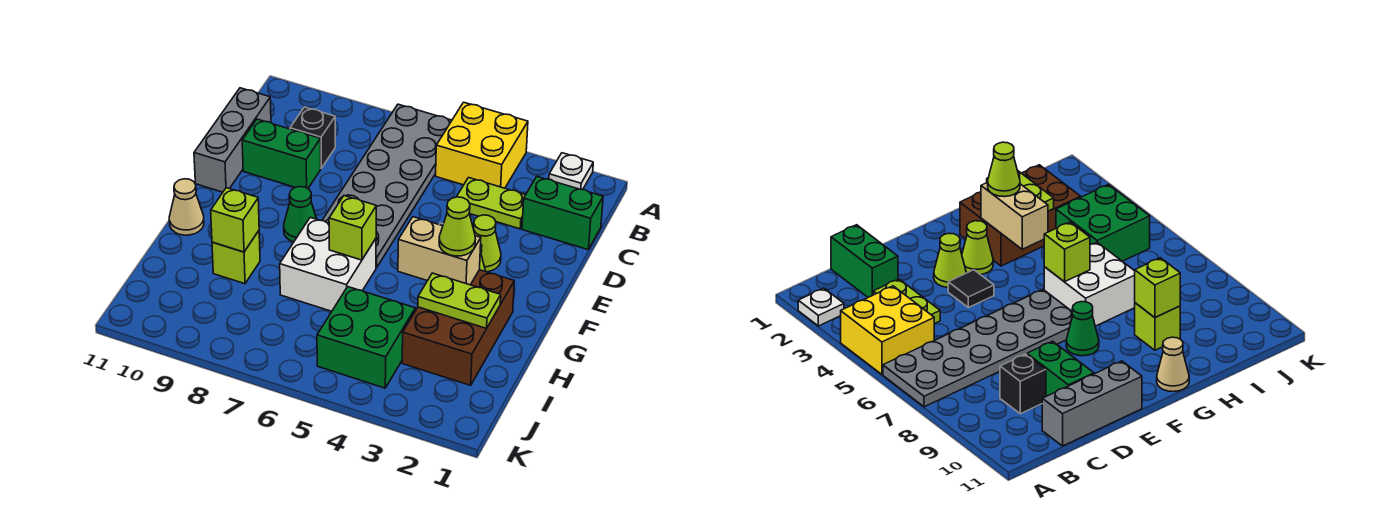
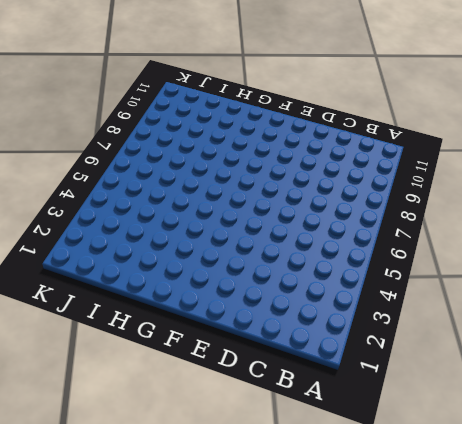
none -> white plate A2 level 1
none -> yellow brick A4:B5 level 1
none -> grey plate A6:F7 level 1

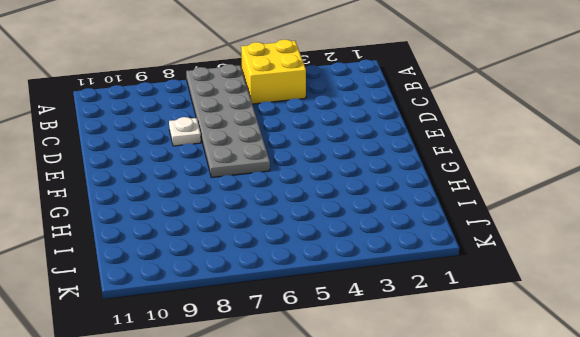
white plate D8 level 1 -> white plate A2 level 1
none -> green brick C1:C2 level 1
none -> lime plate C3:C4 level 1
none -> black brick C9 level 1

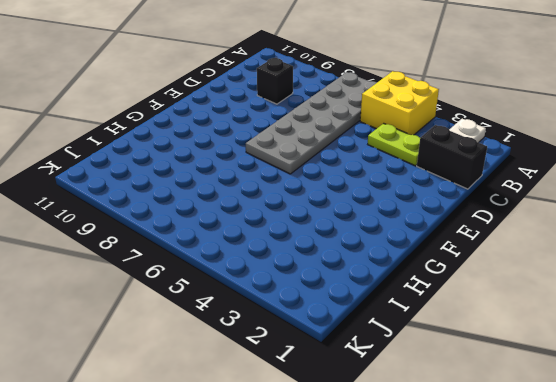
black brick C1:C2 level 1 -> green brick C1:C2 level 1
none -> grey brick C11:E11 level 1
none -> green brick D9:D10 level 1
none -> lime cone E3 level 1

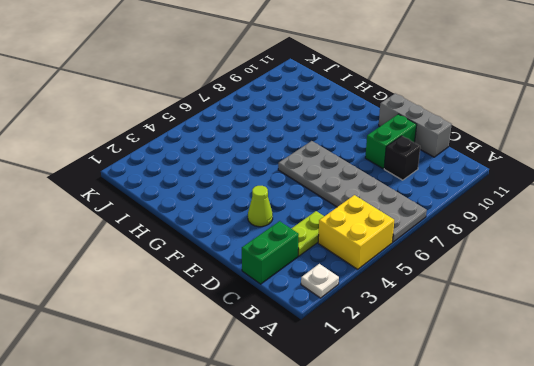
none -> black tile E4 level 1
none -> lime cone F3 level 1
none -> green cone F8 level 1

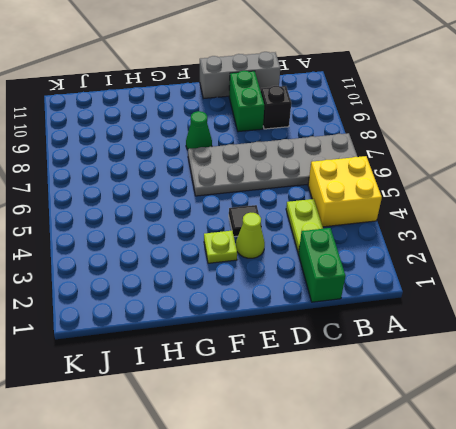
lime plate F3 level 1 -> lime cone F3 level 1
none -> white plate A2 level 1
none -> brown brick G2:I3 level 1
none -> white brick G6:H7 level 1

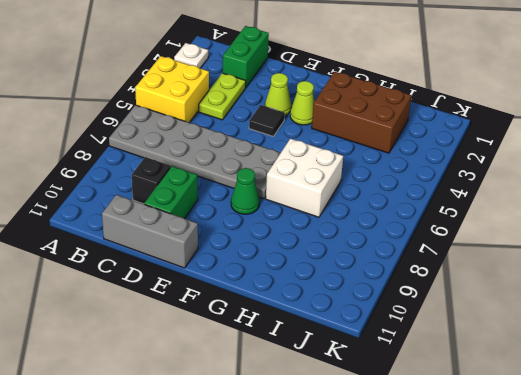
none -> tan cone G11 level 1
none -> lime brick H9 level 1
none -> green brick I4:J5 level 1

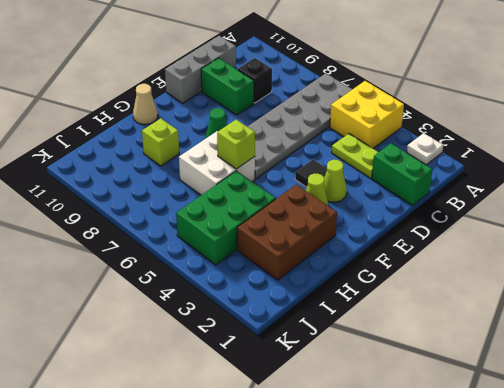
green brick H4:J5 level 1 -> green brick I4:J5 level 1
none -> tan brick G3:G4 level 2
none -> lime plate H2:H3 level 2
none -> lime brick H9 level 2

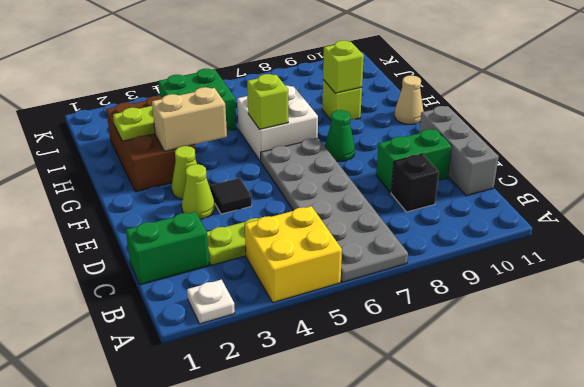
none -> lime cone G3 level 3

